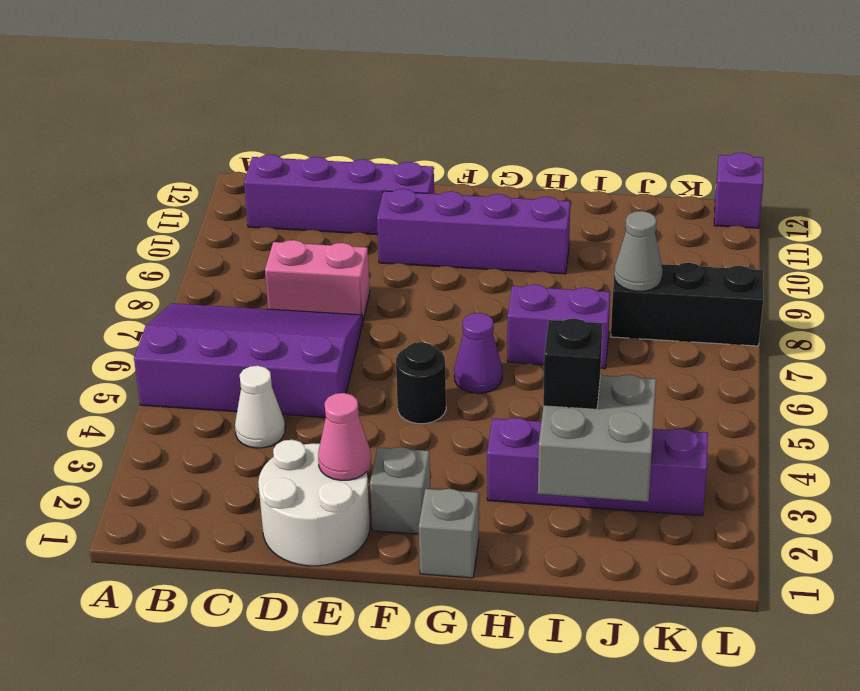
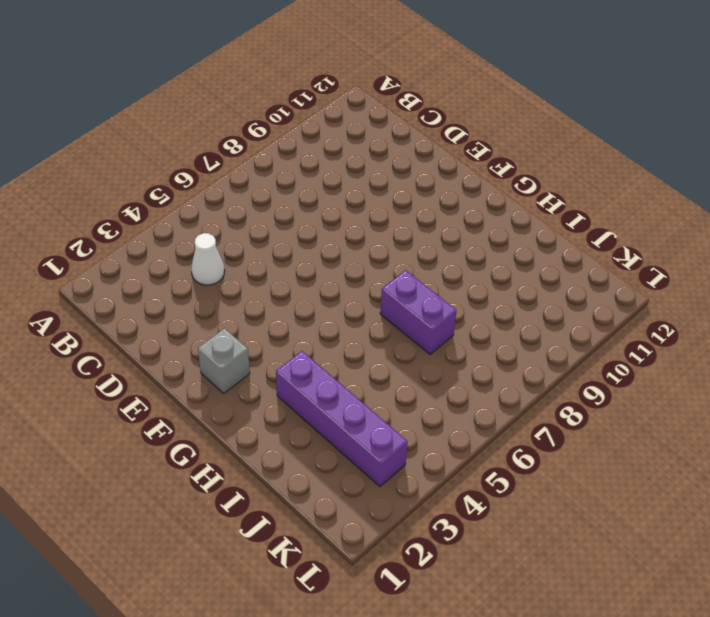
none -> purple slope A5:D7 level 1 top 5
none -> purple brick B11:E11 level 1
none -> pink brick C8:D8 level 1

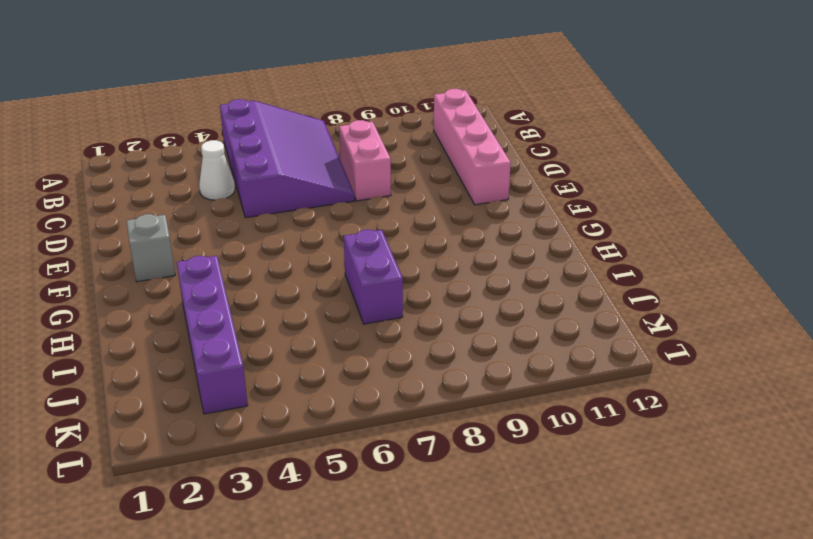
pink brick B11:E11 level 1 -> purple brick B11:E11 level 1
none -> white round brick D1:E2 level 1
none -> purple brick E10:H10 level 1
none -> black round brick F5 level 1

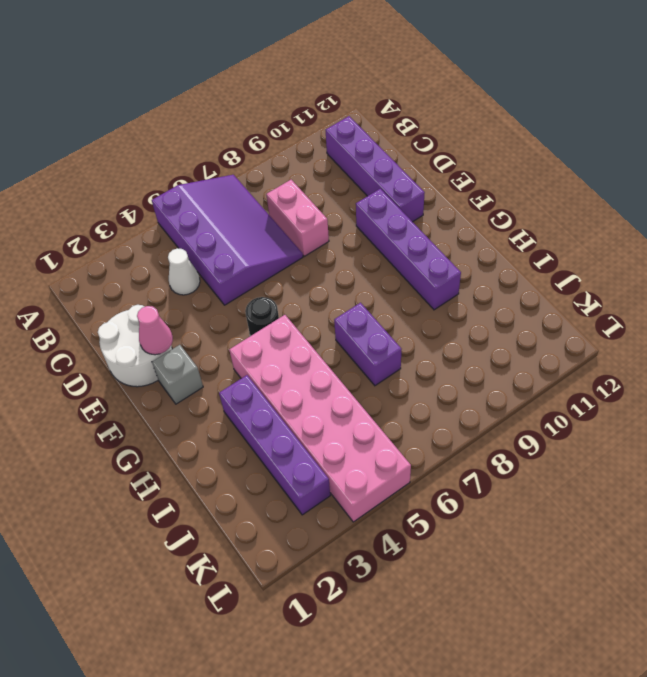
pink brick G4:L5 level 1 -> none
none -> grey brick G1 level 1
none -> purple cone G6 level 1
none -> black brick J8:L8 level 1

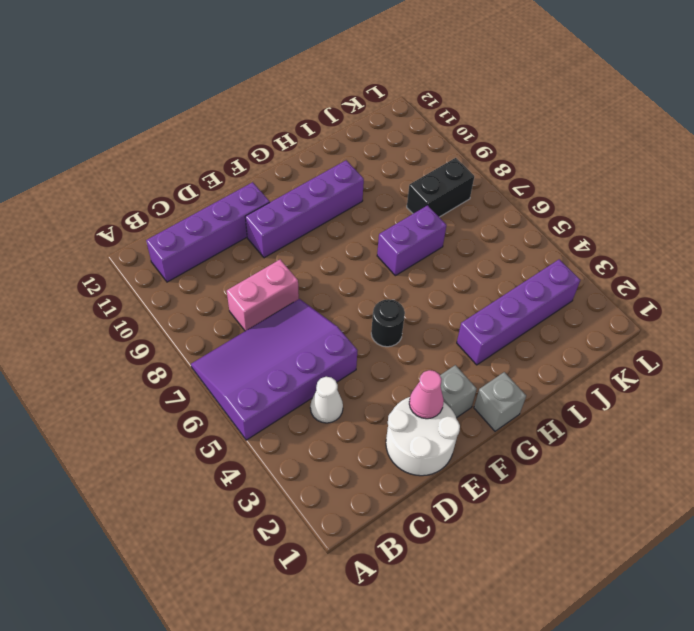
black brick J8:K8 level 1 -> black brick J8:L8 level 1
none -> purple cone G6 level 1
none -> purple brick L12 level 1
none -> grey brick I2:J3 level 2

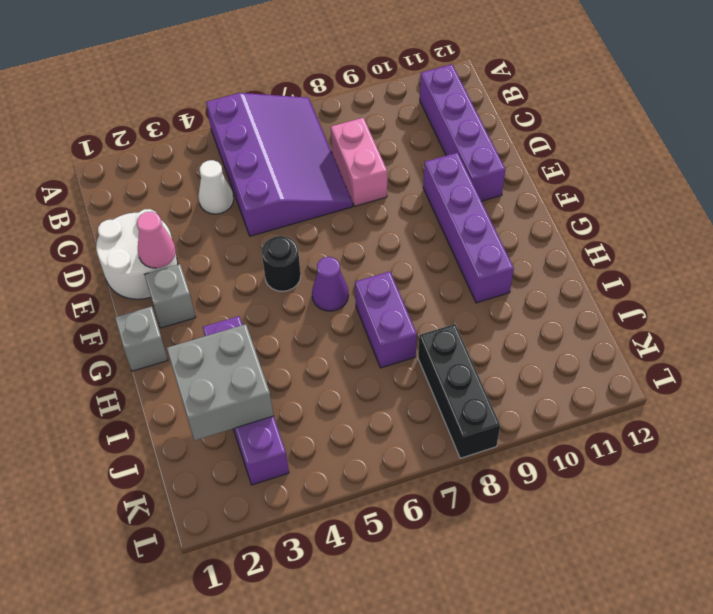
none -> purple brick L12 level 1
none -> grey cone J8 level 2
none -> black brick I3 level 3

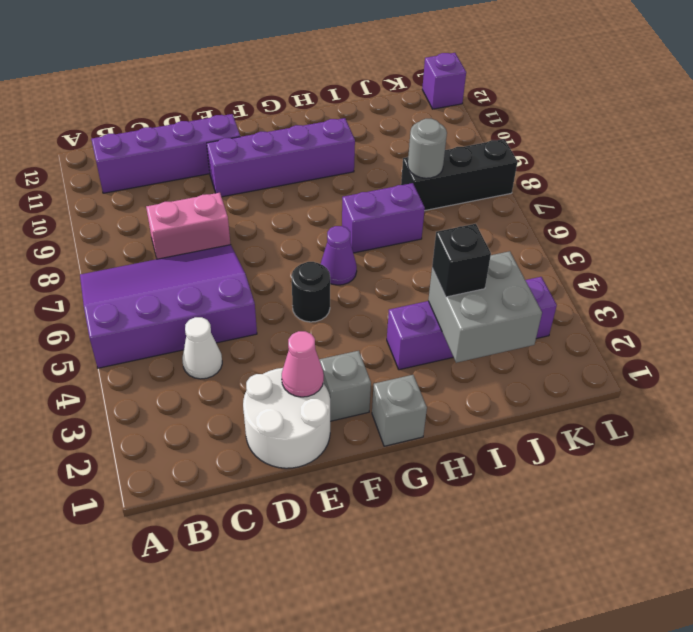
grey round brick J8 level 2 -> grey cone J8 level 2

